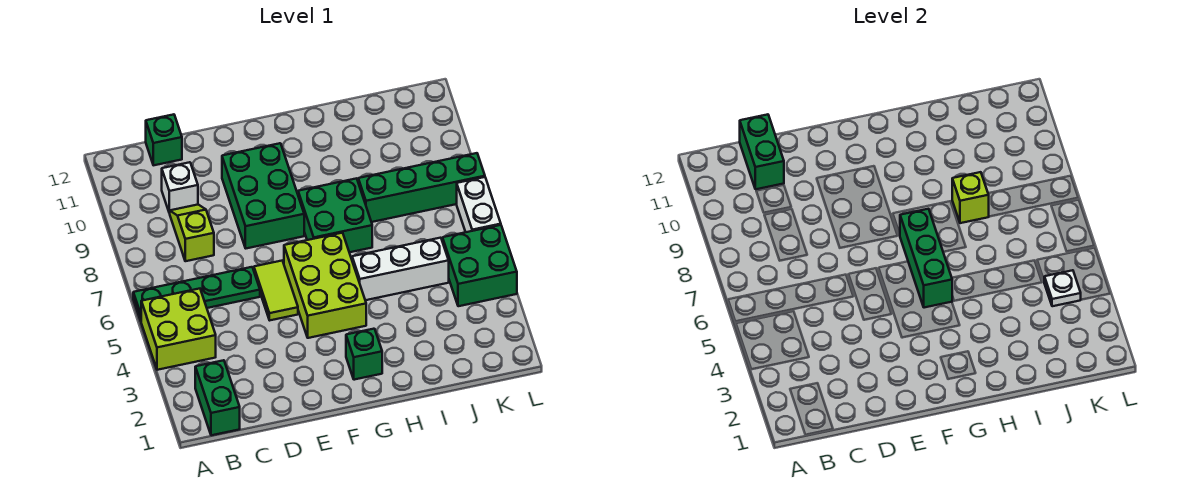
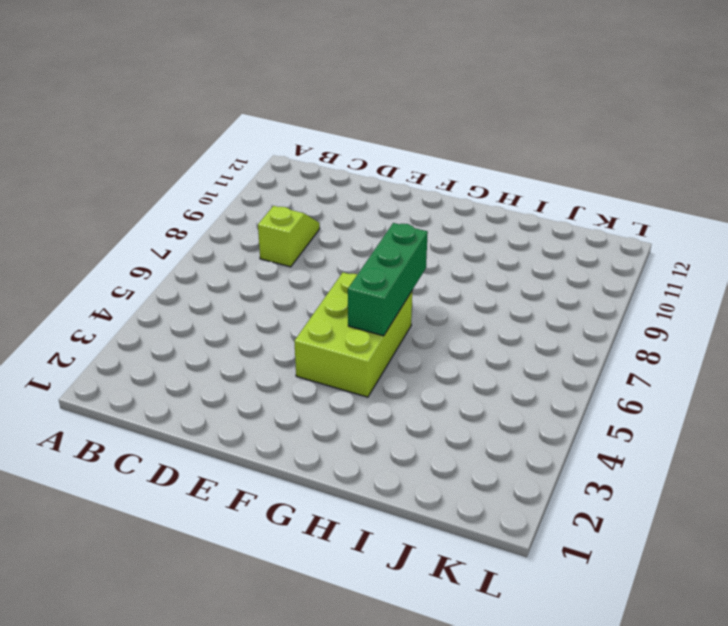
none -> lime brick A4:B5 level 1
none -> green plate A6:D6 level 1
none -> green brick B1:B2 level 1

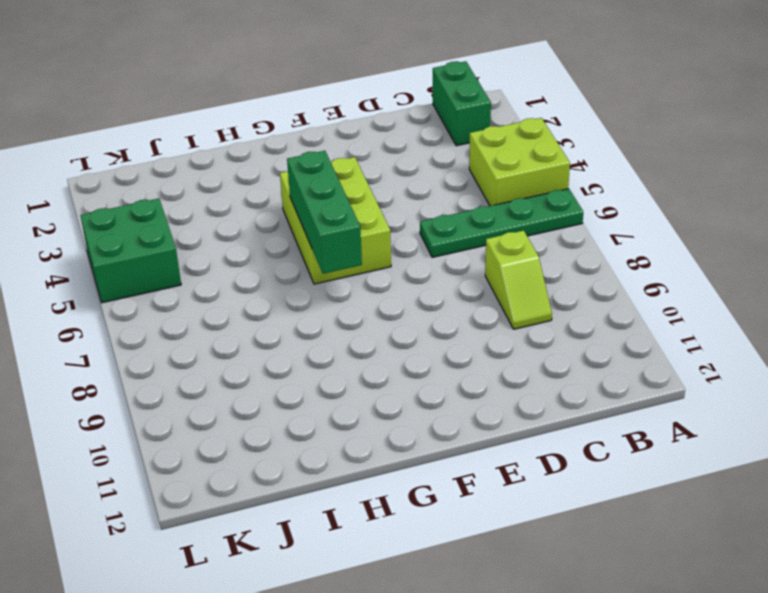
none -> white brick C10 level 1
none -> green brick C12 level 1
none -> lime tile E5:E6 level 1

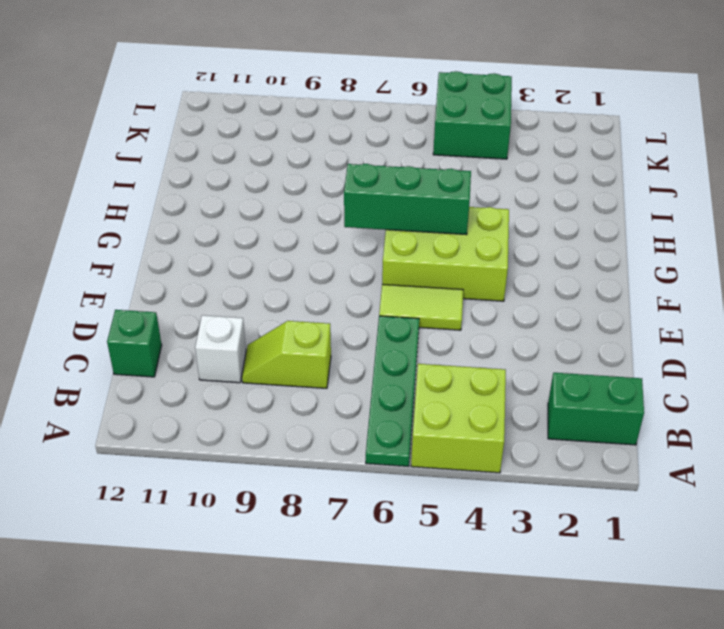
none -> green brick E8:F10 level 1
none -> green brick G2 level 1
none -> green brick G7:H8 level 1

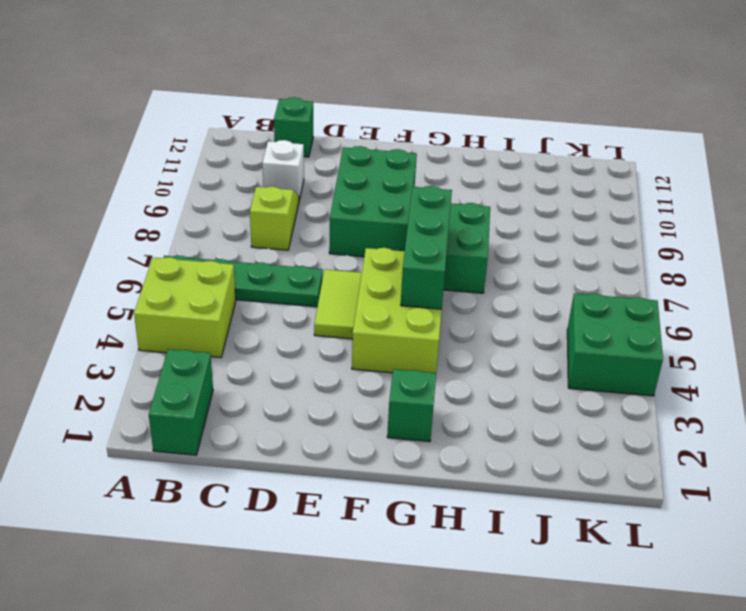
none -> white brick H5:J5 level 1
none -> green brick I8:L8 level 1
none -> white brick L6:L7 level 1

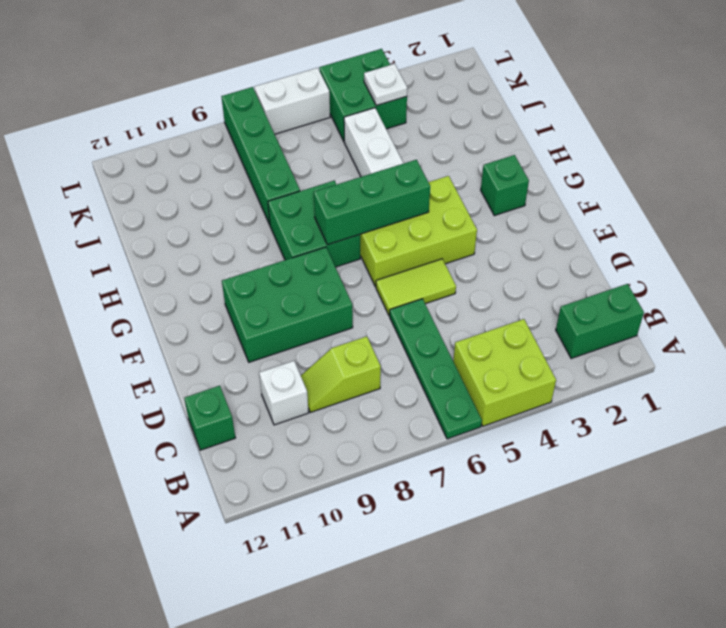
none -> green brick C11:C12 level 2
none -> lime brick I8 level 2

